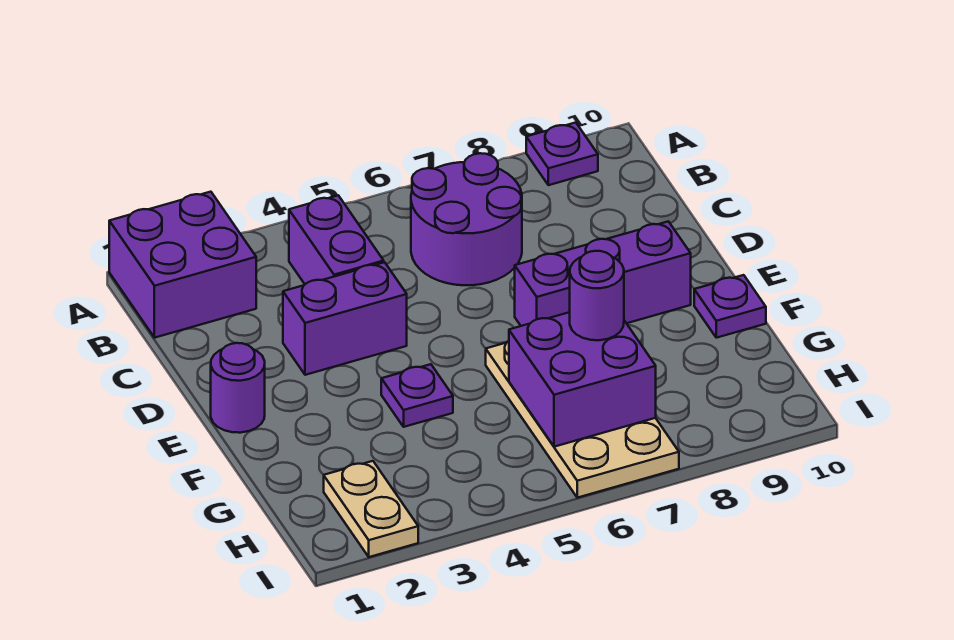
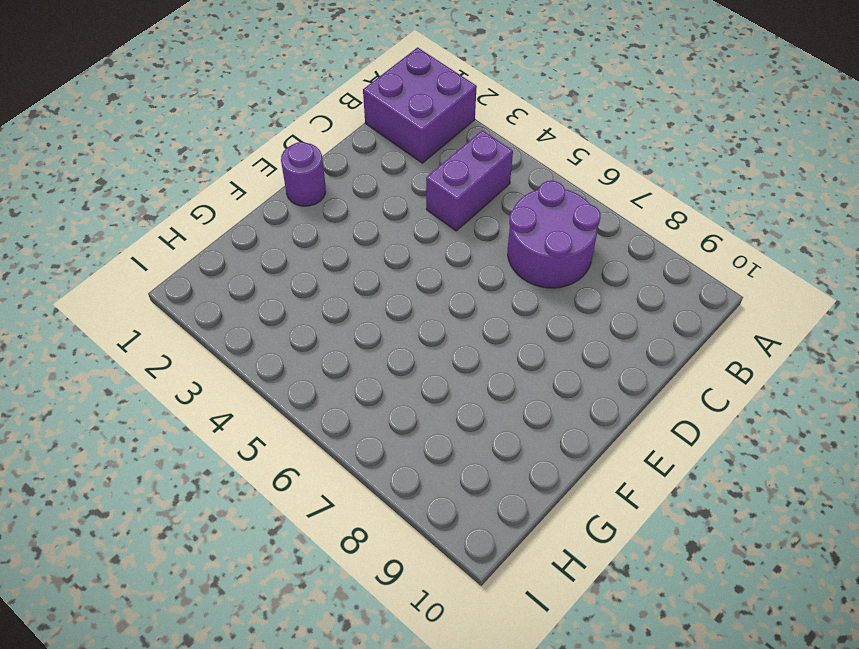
none -> purple plate A9 level 1
none -> purple brick D3:D4 level 1
none -> purple brick E7:E9 level 1

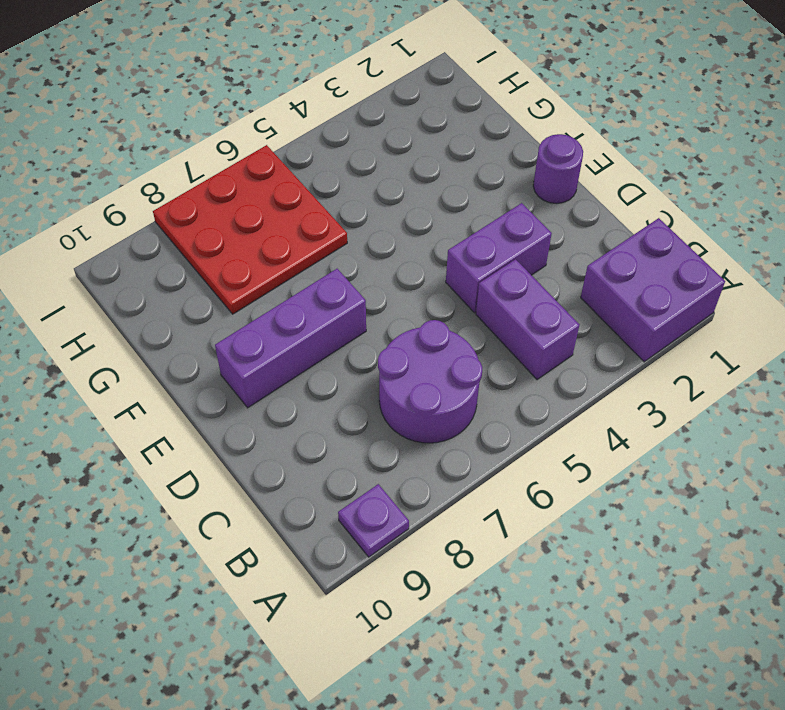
red plate G6:I8 level 1 -> tan plate F6:I7 level 1
none -> purple plate F4 level 1
none -> purple plate F10 level 1
none -> tan plate H2:I2 level 1

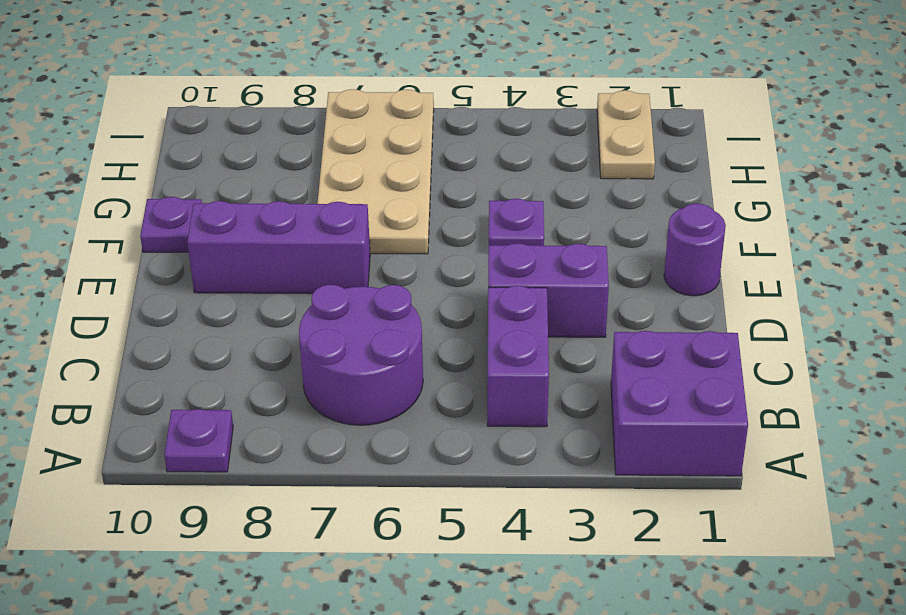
none -> purple brick G6:H7 level 2
none -> purple round brick G7 level 3

